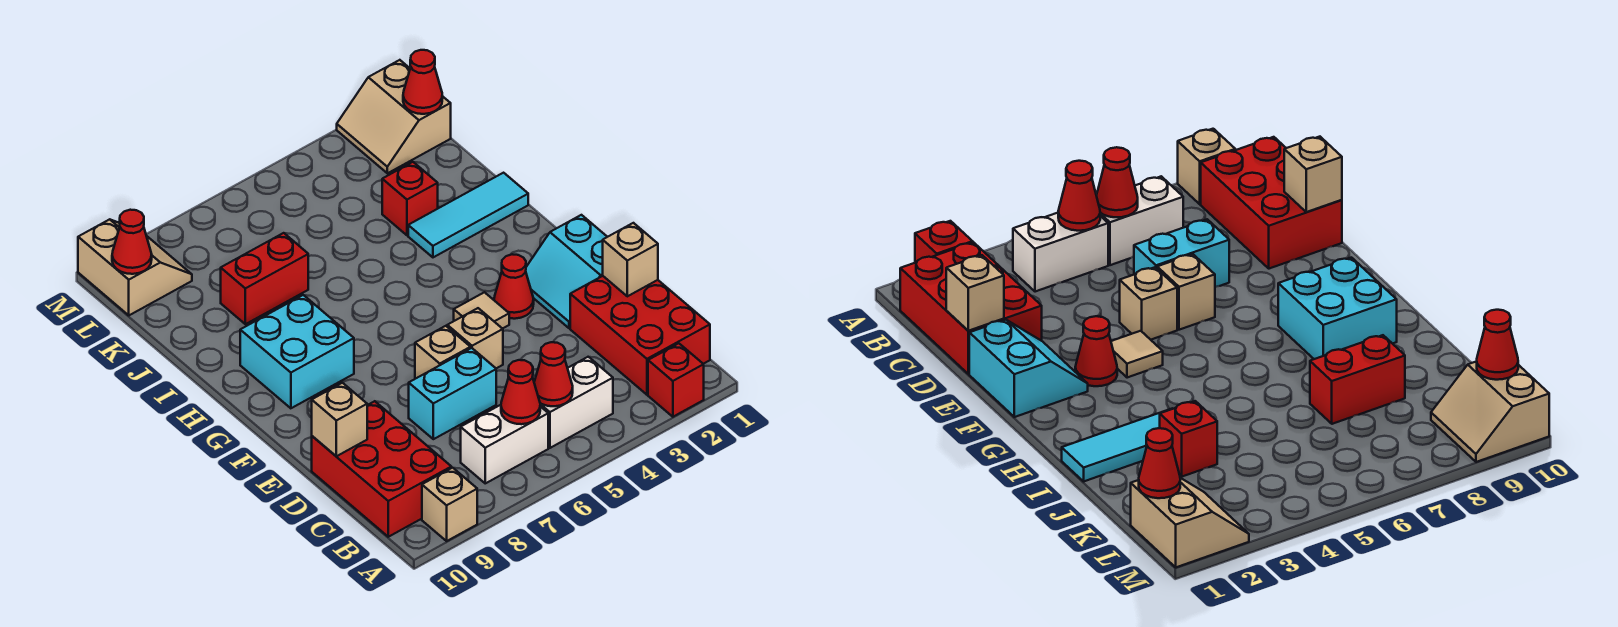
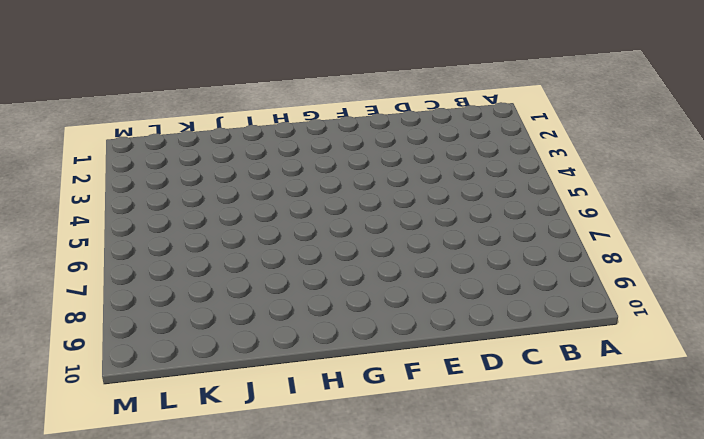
none -> red brick A2 level 1
none -> tan brick A9 level 1
none -> red brick B1:D2 level 1

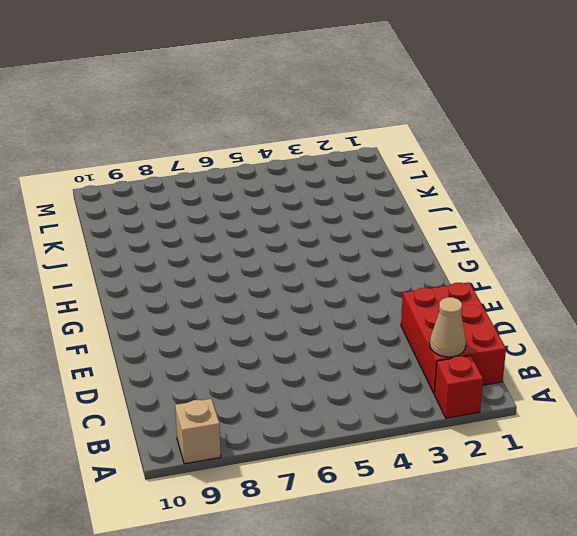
tan cone B2 level 2 -> none
none -> white brick B4:B5 level 1
none -> white brick B6:B7 level 1
none -> red brick B9:D10 level 1

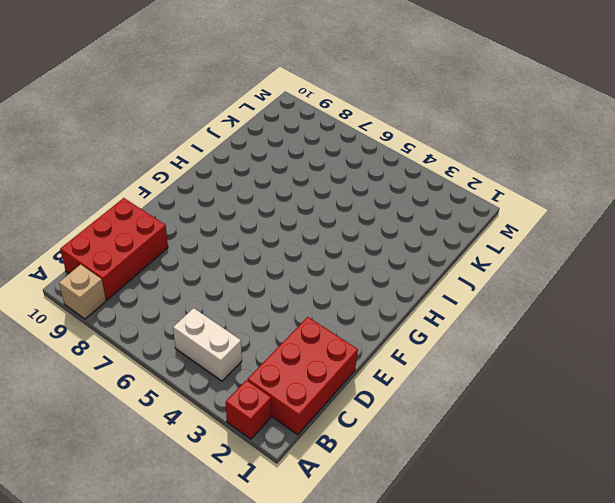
none -> white brick B6:B7 level 1
none -> cyan brick D6:D7 level 1
none -> cyan slope E1:F2 level 1 top 1

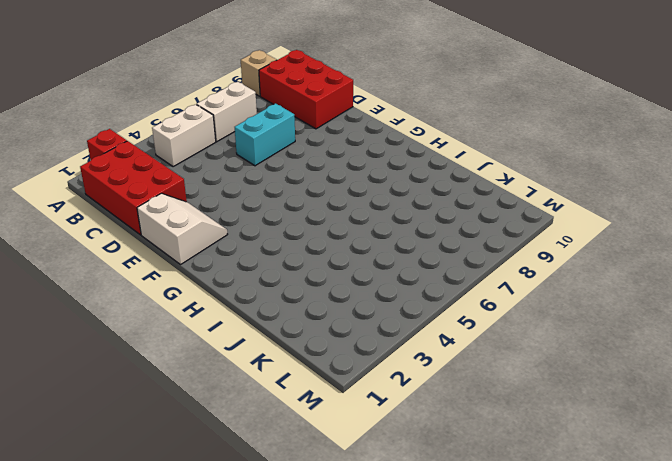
white slope E1:F2 level 1 top 1 -> cyan slope E1:F2 level 1 top 1
none -> tan brick E5 level 1
none -> tan brick E6 level 1
none -> red cone F3 level 1

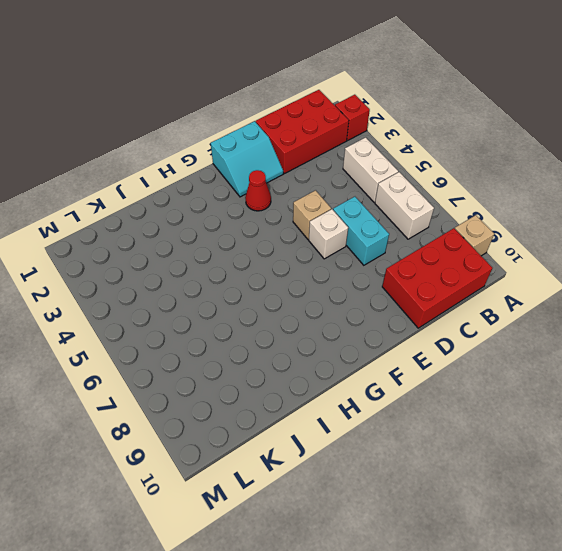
white brick E6 level 1 -> tan brick E6 level 1
none -> tan tile F4 level 1
none -> cyan brick G8:H9 level 1
none -> cyan tile I1:I3 level 1

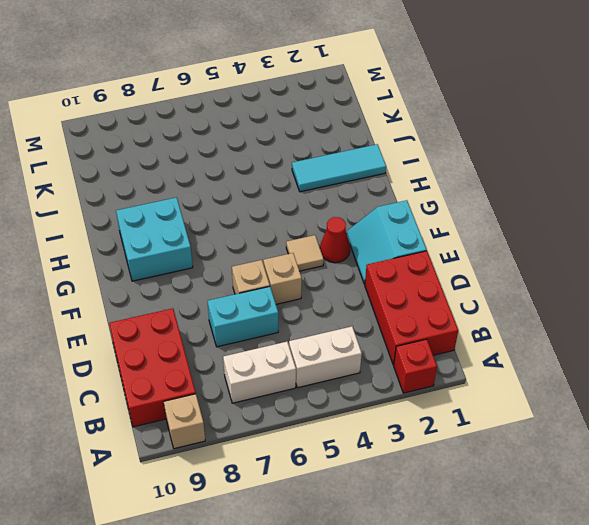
none -> red brick J3 level 1
none -> red brick J7:J8 level 1
none -> tan slope L1:M2 level 1 top 1

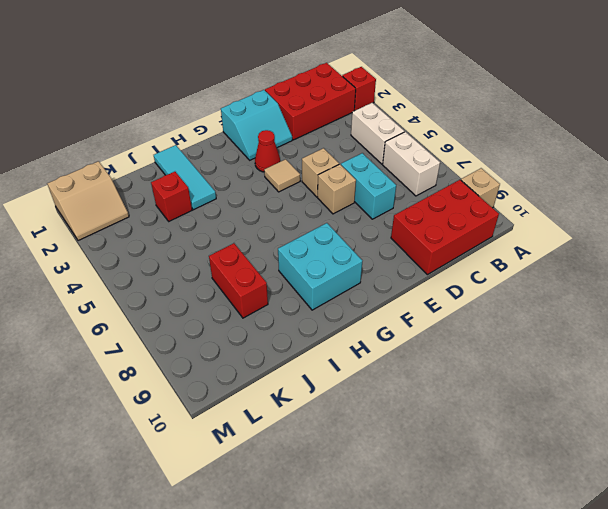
none -> tan slope L9:M10 level 1 top 10
none -> red cone B5 level 2
none -> red cone B6 level 2

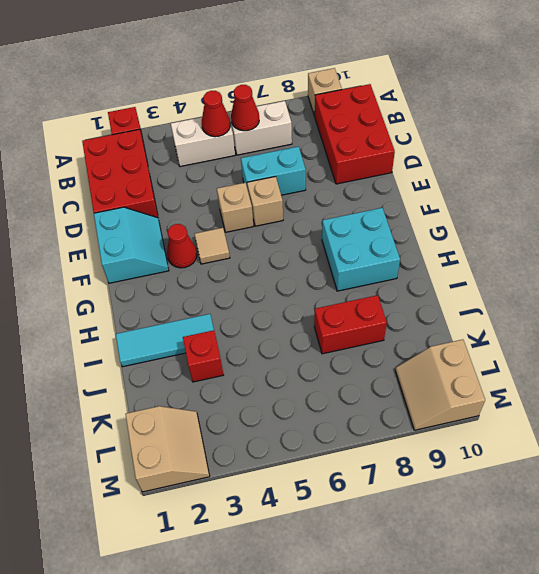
none -> tan brick D1 level 2
none -> tan brick D10 level 2
none -> red cone L1 level 2

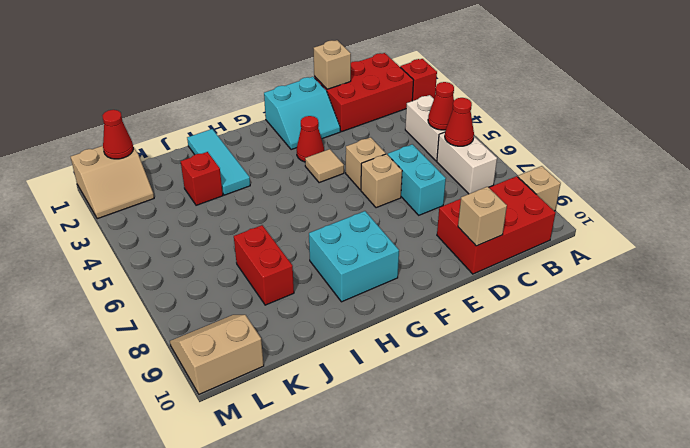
none -> red cone L10 level 2

